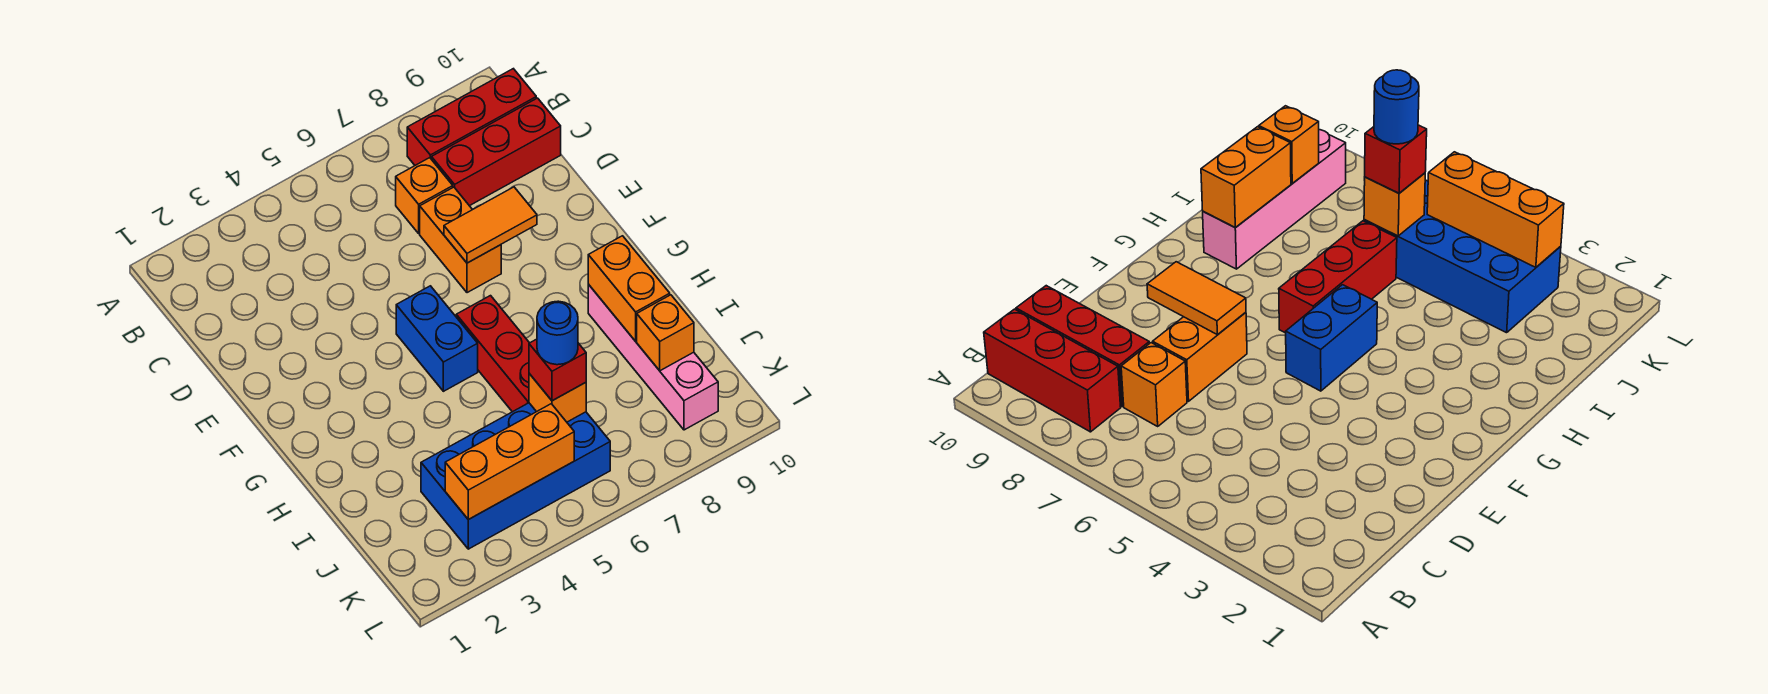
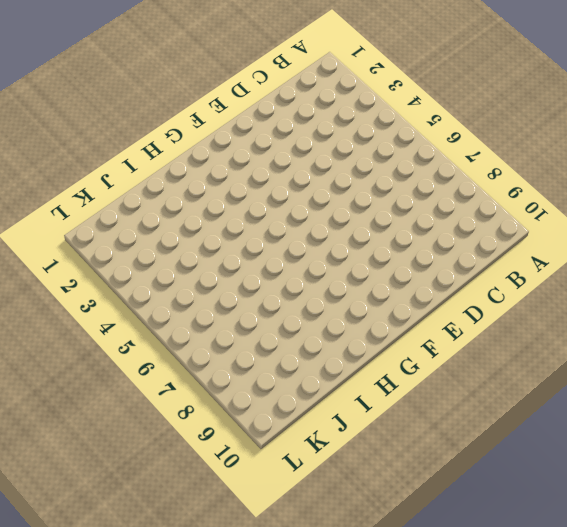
none -> red brick B8:B10 level 1
none -> orange brick C7 level 1
none -> red brick C8:C10 level 1

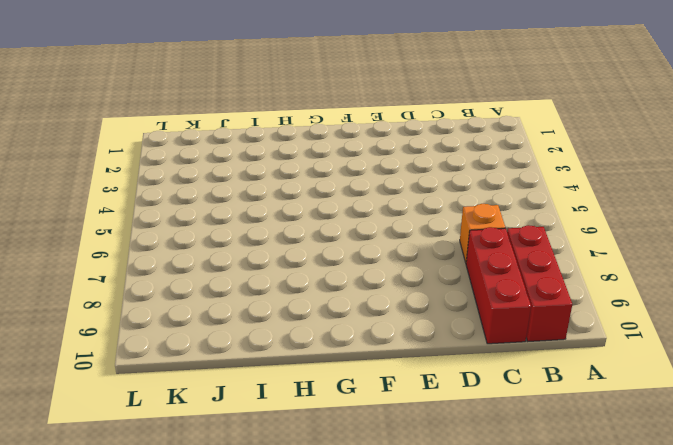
none -> orange brick D7:E7 level 1
none -> blue brick F5:G5 level 1
none -> red brick G6:I6 level 1

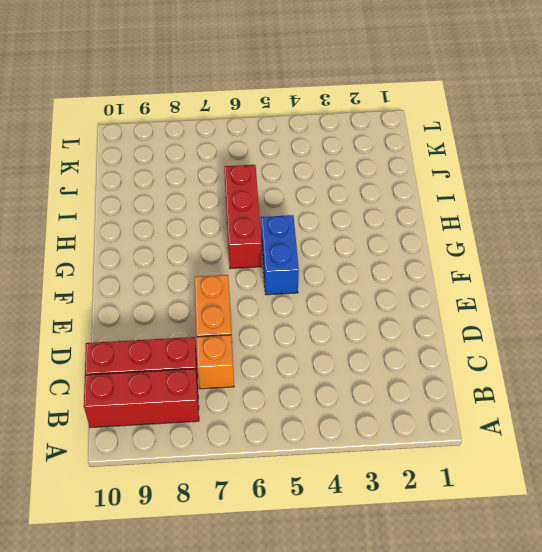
none -> pink brick H9:K9 level 1
none -> blue brick J3:K6 level 1
none -> orange tile E7:E8 level 2

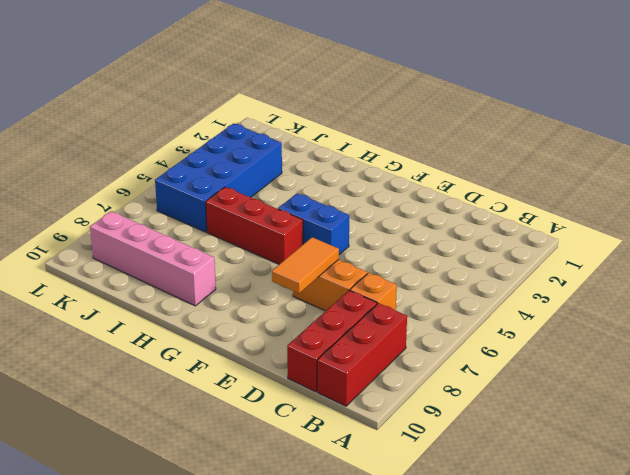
none -> orange brick H9:I9 level 2
none -> orange brick J6 level 2
none -> orange brick J9 level 2

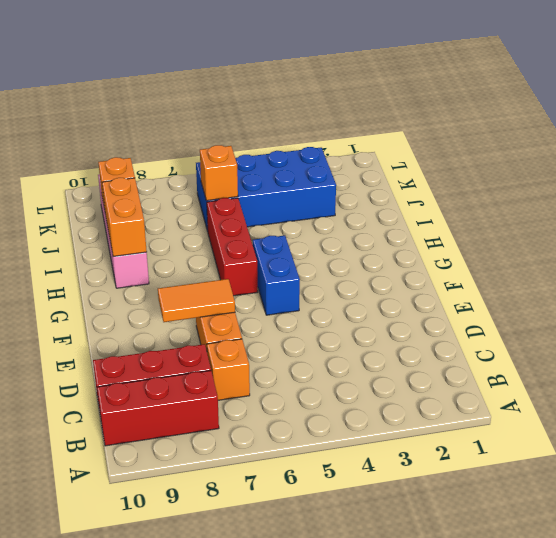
none -> orange brick K3:K5 level 2
none -> red brick J6 level 3
none -> blue round brick J6 level 4

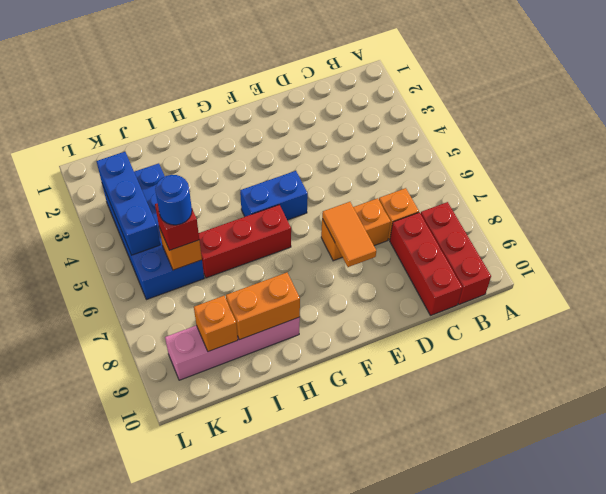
blue brick K3:K5 level 2 -> orange brick K3:K5 level 2

